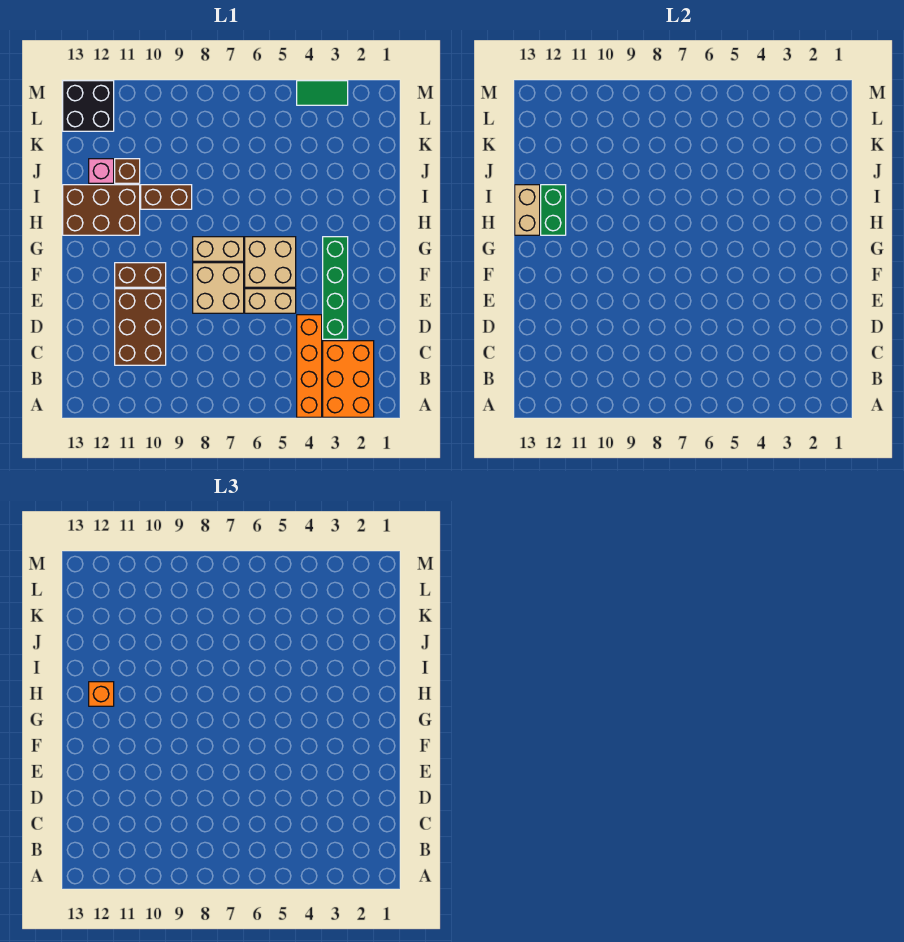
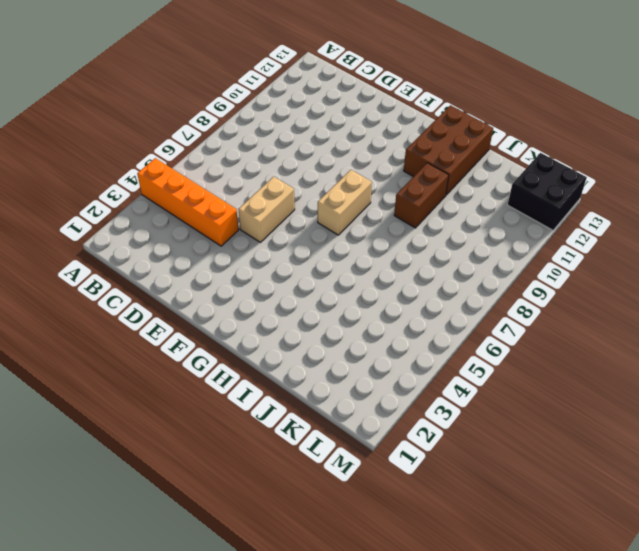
none -> orange brick A2:C3 level 1
none -> brown brick C10:E11 level 1
none -> green brick D3:G3 level 1

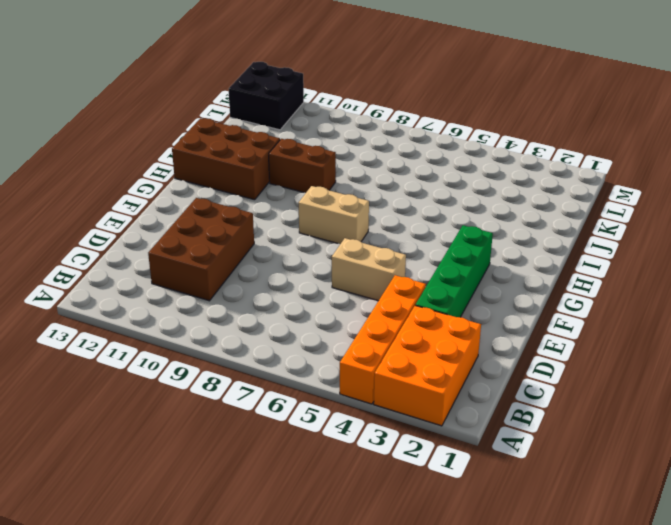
none -> tan brick E7:F8 level 1
none -> tan brick F5:G6 level 1
none -> brown brick F10:F11 level 1

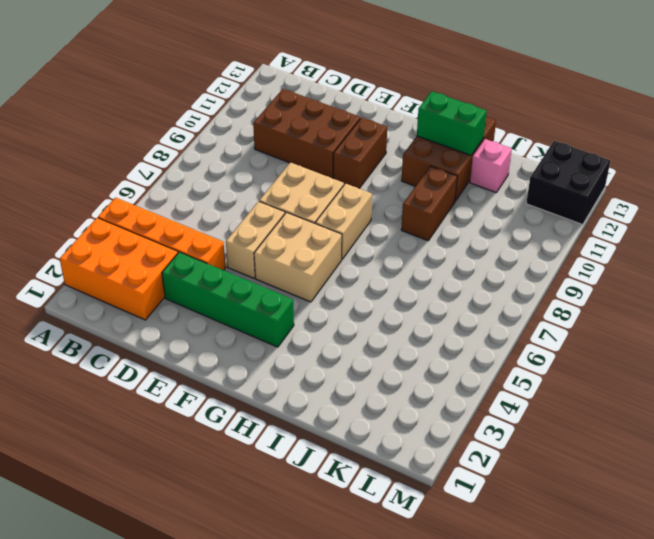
none -> brown brick J11 level 1
none -> green tile M3:M4 level 1
none -> tan brick H13:I13 level 2

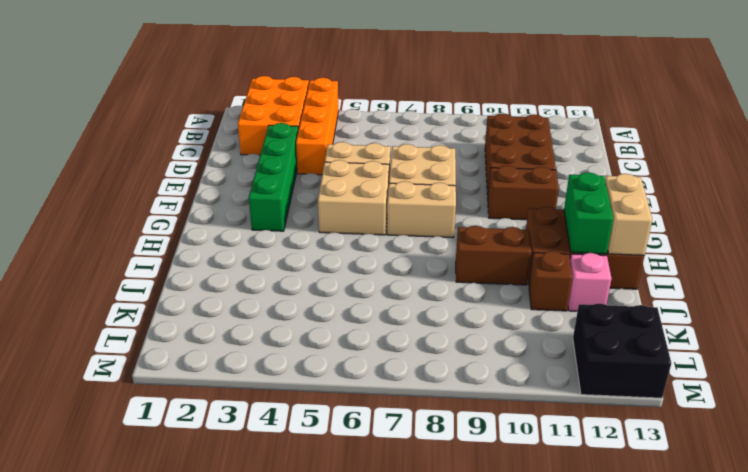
none -> green tile M3:M4 level 1
none -> orange brick H12 level 3

